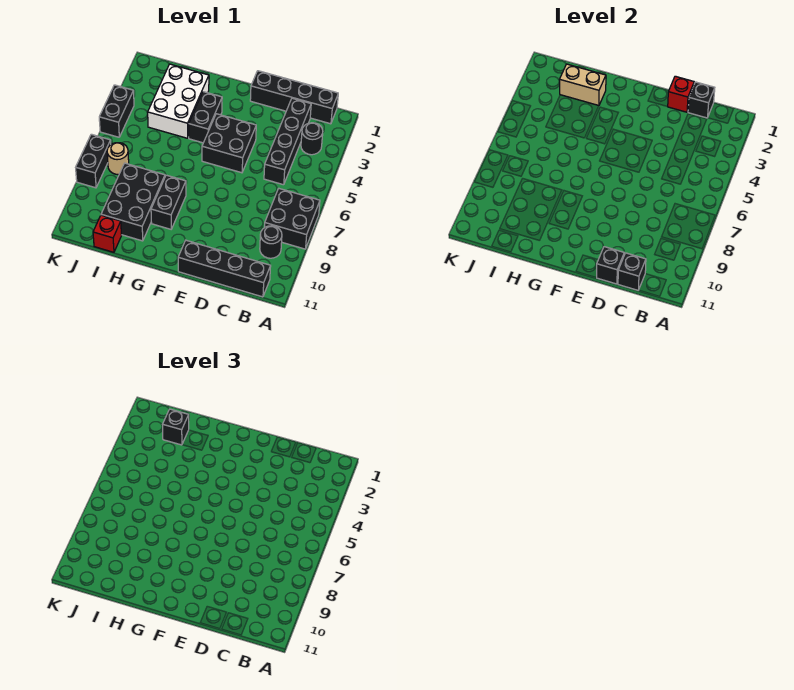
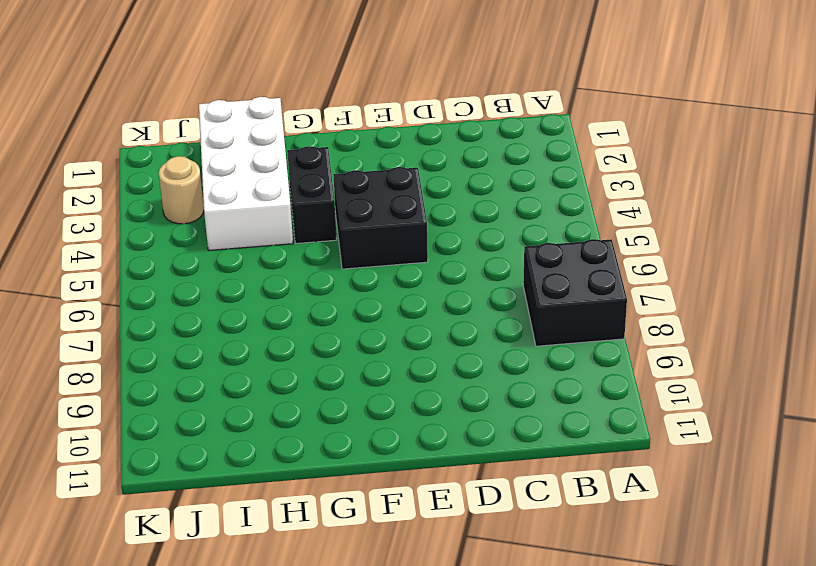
white brick H1:I4 level 1 -> white brick H2:I4 level 1
tan round brick J3 level 1 -> tan round brick J7 level 1
none -> black brick B1:E1 level 1
none -> black round brick B3 level 1
none -> black round brick B9 level 1

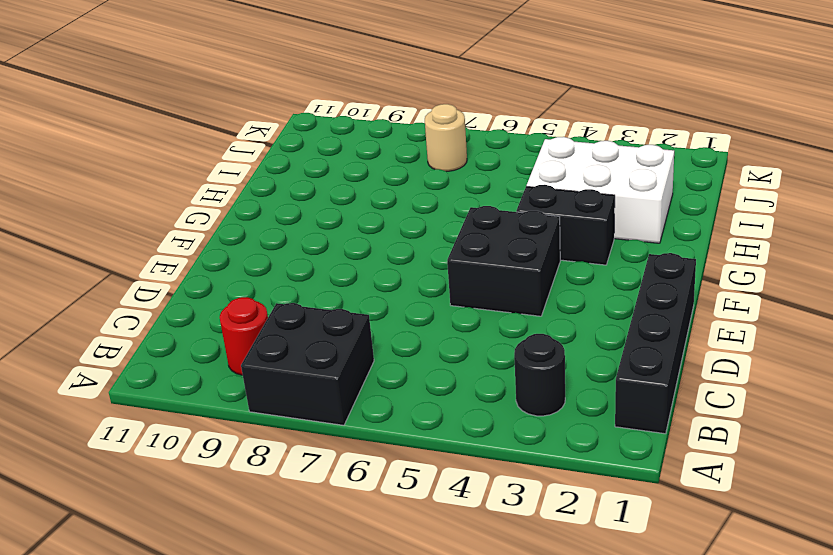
red round brick B9 level 1 -> black round brick B9 level 1
none -> black brick B11:E11 level 1
none -> black brick C2:C5 level 1
none -> black brick G8:G9 level 1

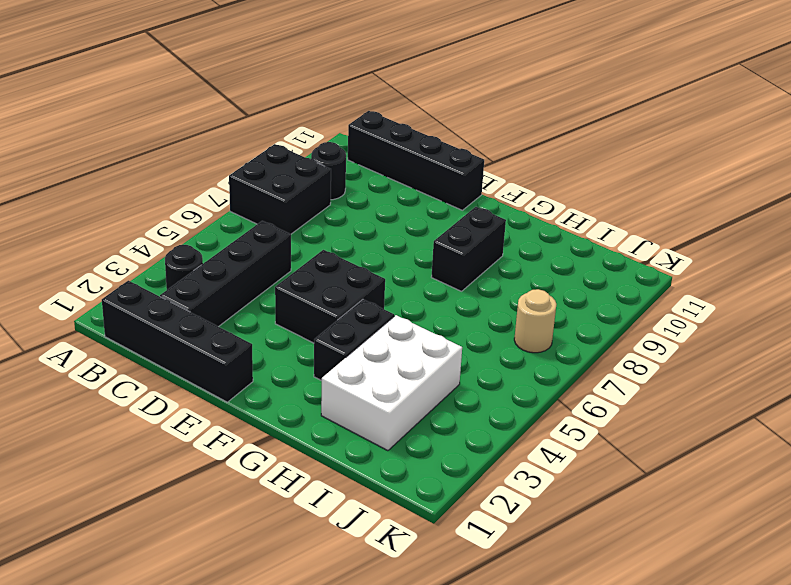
none -> black brick H8:I10 level 1
none -> red brick I11 level 1
none -> black brick K4:K5 level 1

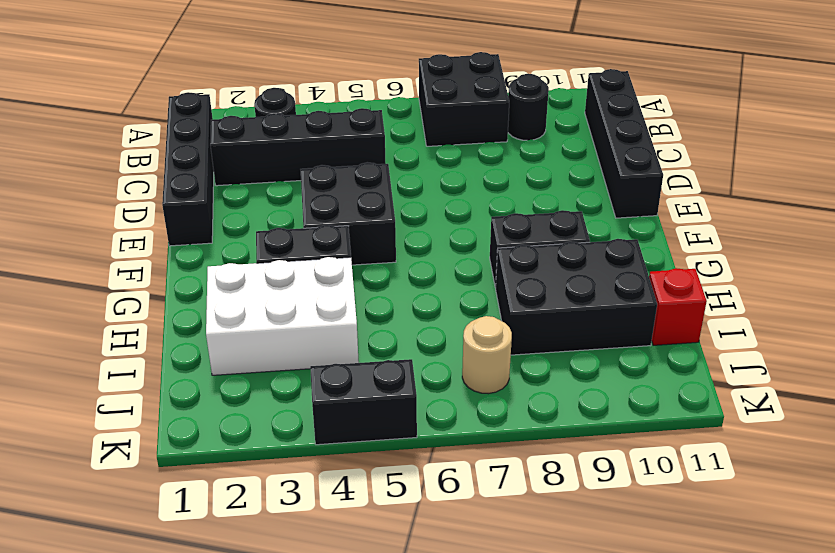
none -> black brick K7:K8 level 1
none -> black brick C1 level 2
none -> black brick C11 level 2

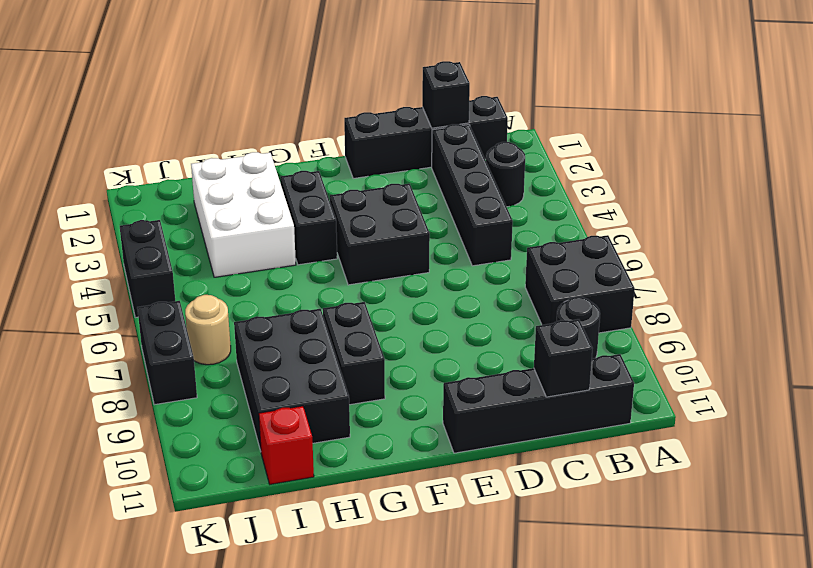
none -> red brick D1 level 2
none -> black brick D11 level 2
none -> tan brick H2:I2 level 2

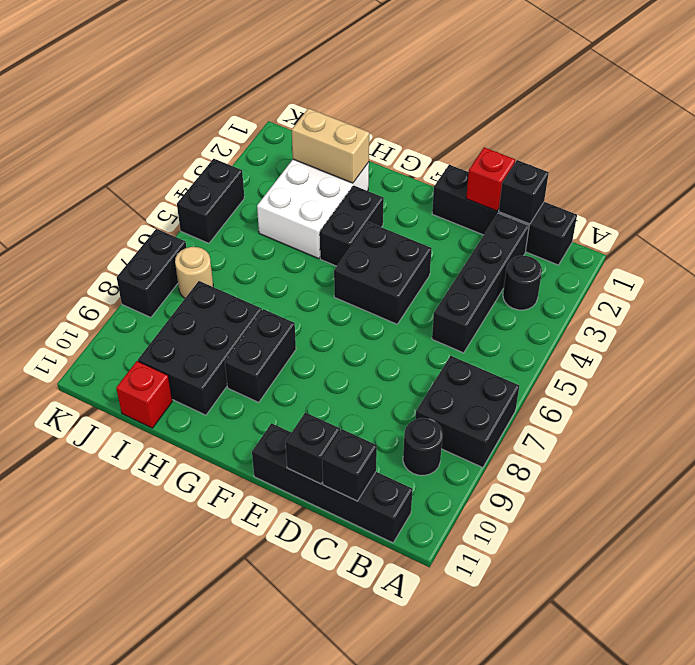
none -> black brick I2 level 3

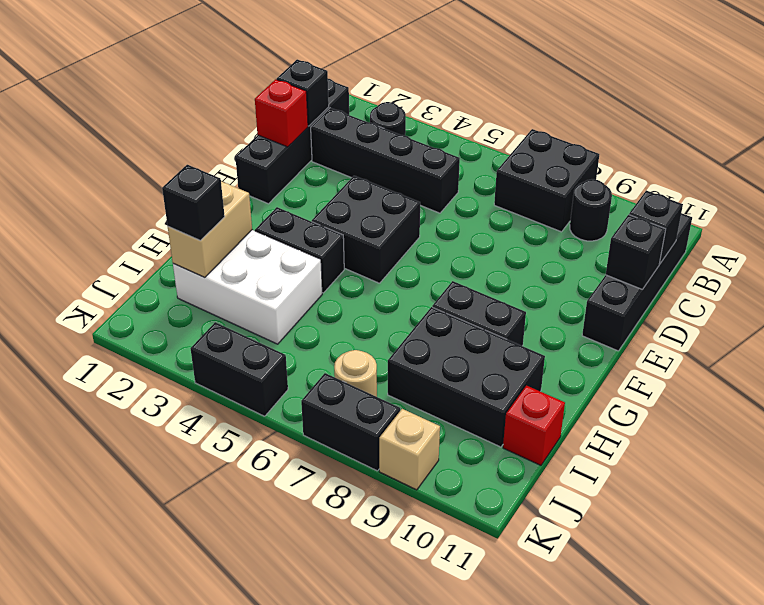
tan brick K9 level 1 -> none

